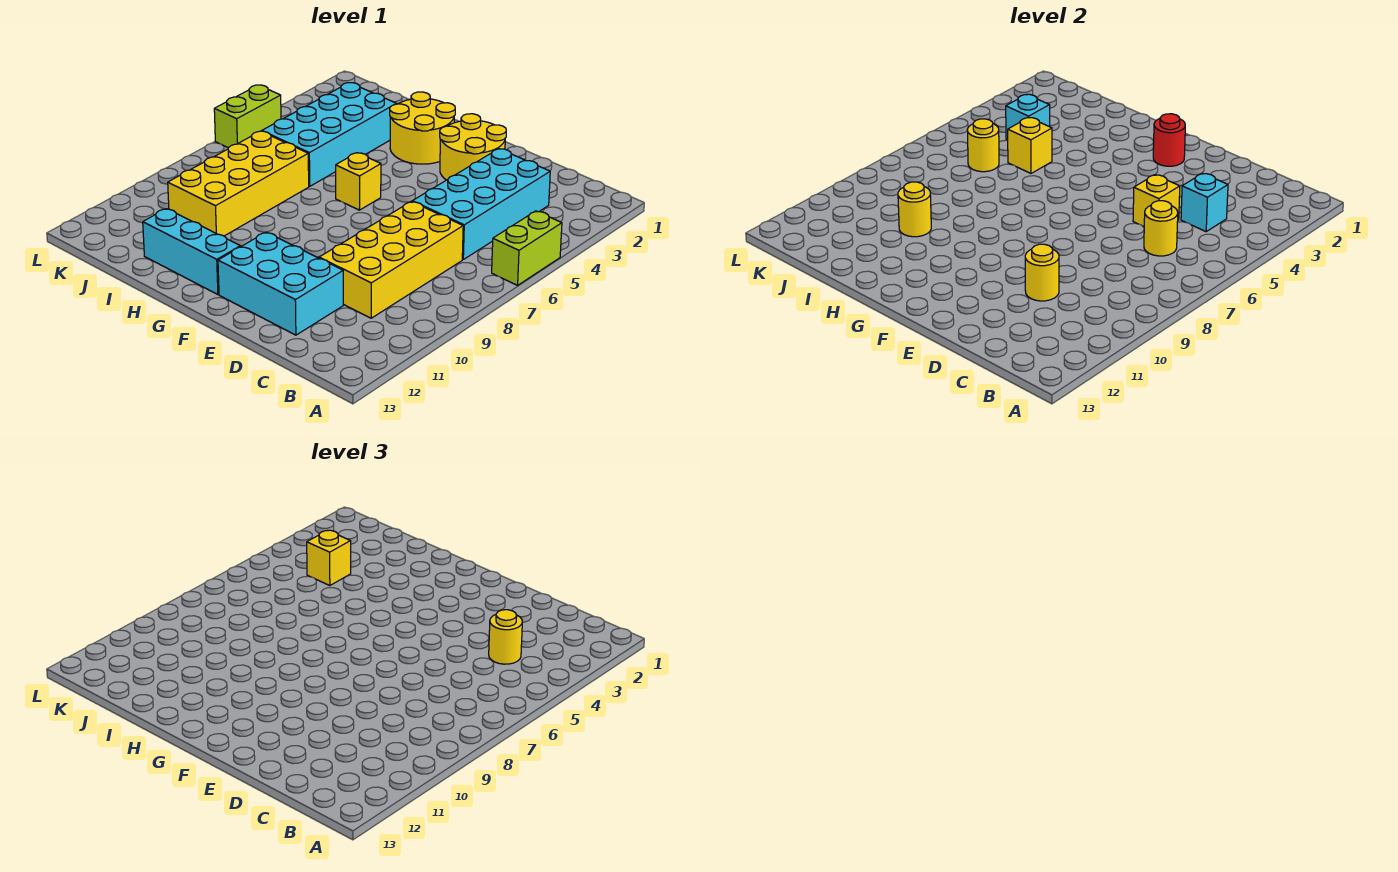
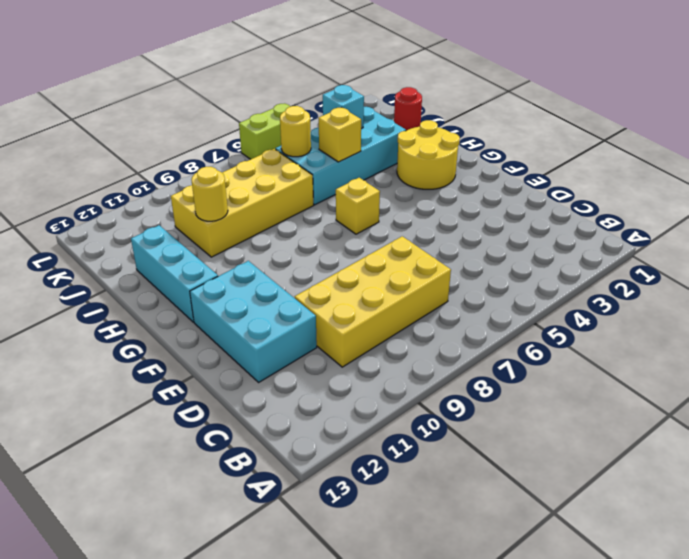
red round brick J1 level 1 -> red round brick F2 level 2
none -> lime brick A5:A6 level 1
none -> cyan brick C3:D6 level 1
none -> yellow round brick E2:F3 level 1

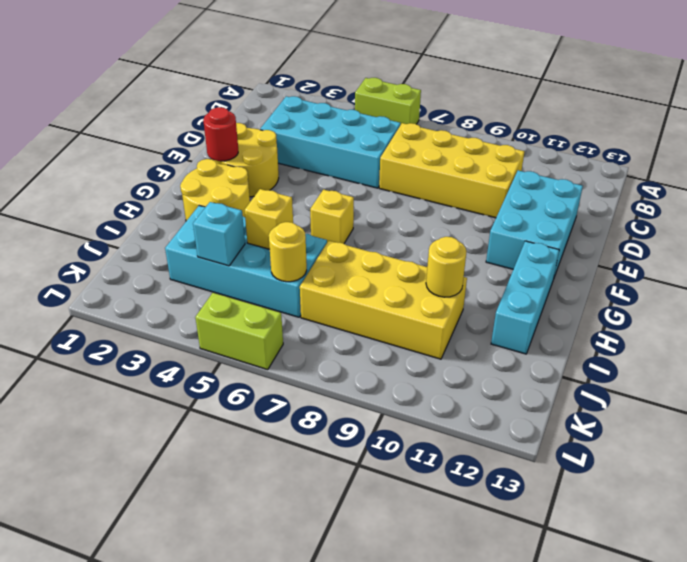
none -> cyan brick C4 level 2
none -> yellow round brick C6 level 2
none -> yellow brick D5 level 2

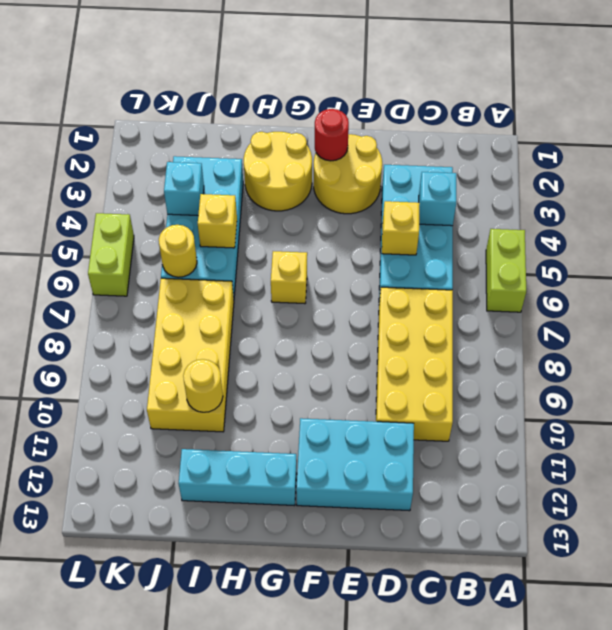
none -> yellow round brick C6 level 2
none -> yellow round brick D10 level 2
none -> yellow round brick C4 level 3

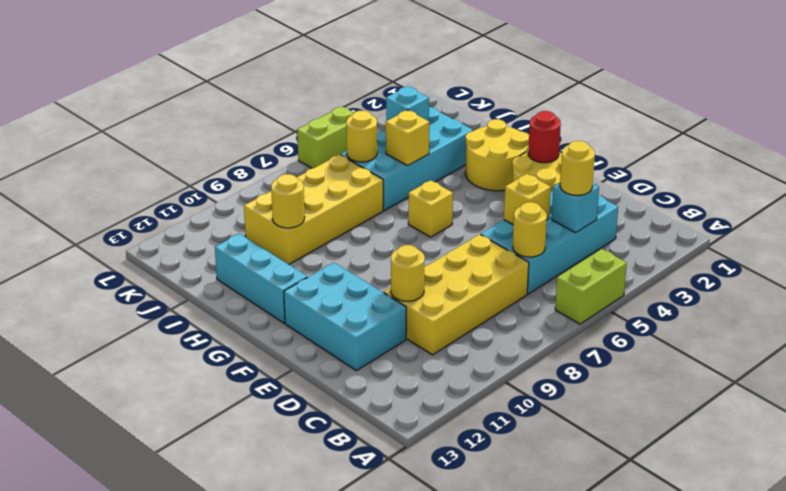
none -> yellow brick J4 level 3

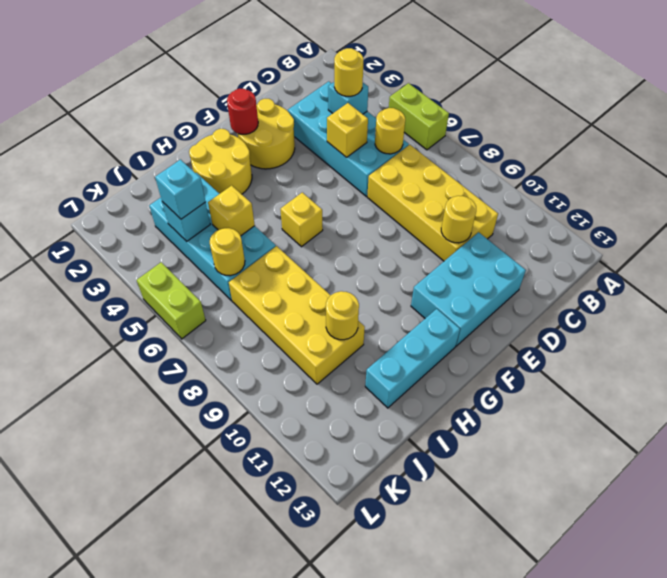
cyan brick J4 level 3 -> yellow brick J4 level 3

